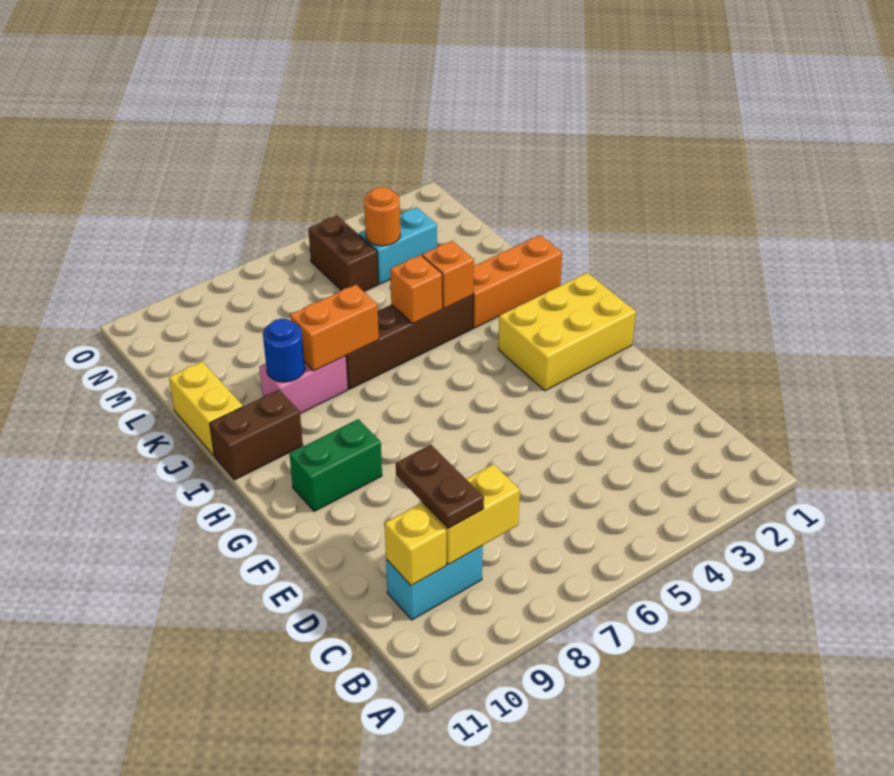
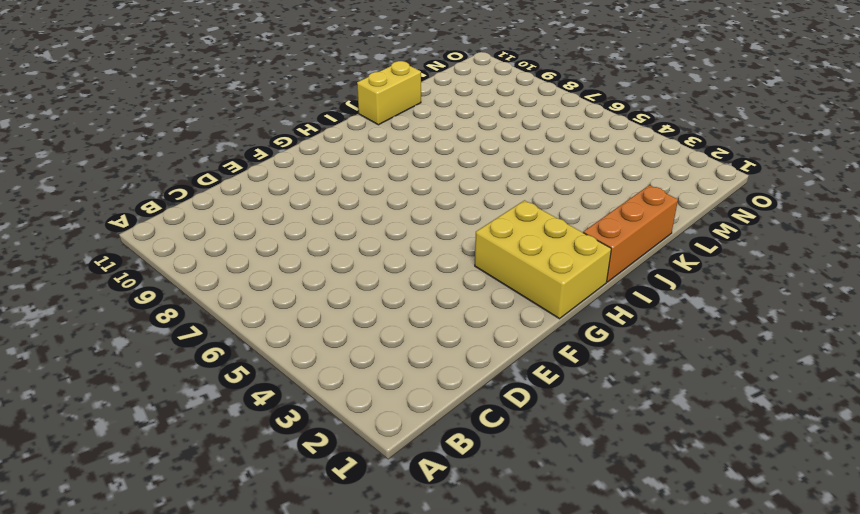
orange brick I1:K1 level 1 -> orange brick J1:J3 level 1
none -> cyan brick C9:C10 level 1
none -> green brick G9:G10 level 1
none -> brown brick I10:I11 level 1

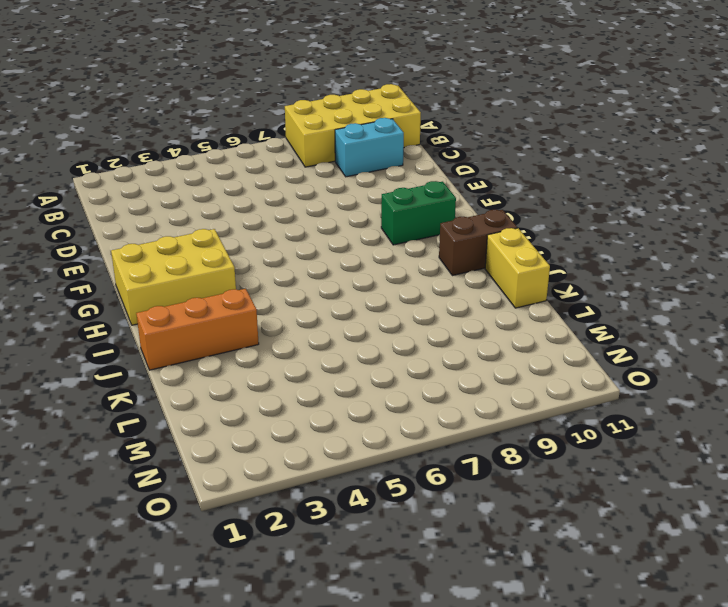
yellow brick A8:B11 level 1 -> none
none -> brown brick J4:J7 level 1
none -> pink brick J8:J9 level 1
none -> cyan brick M3:M4 level 1

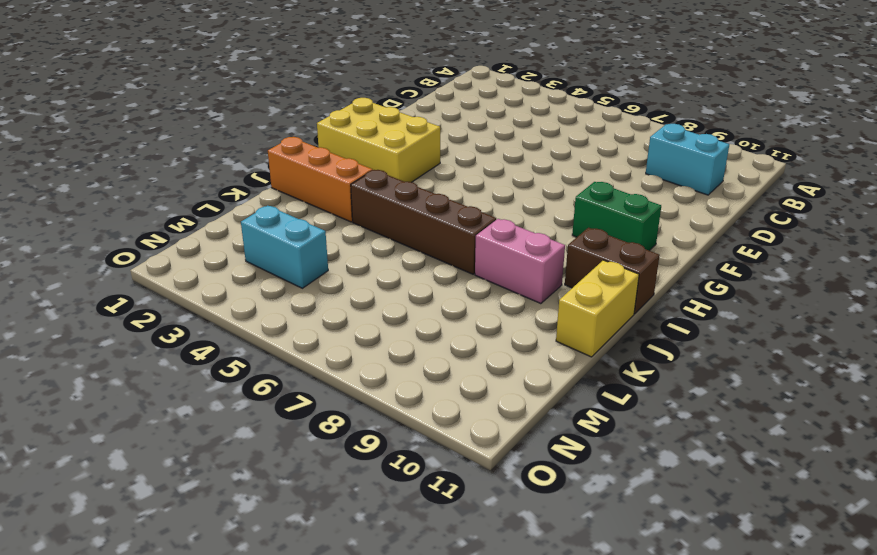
none -> brown brick M5:N5 level 1
none -> yellow brick C8:C9 level 2
none -> yellow brick C10 level 2

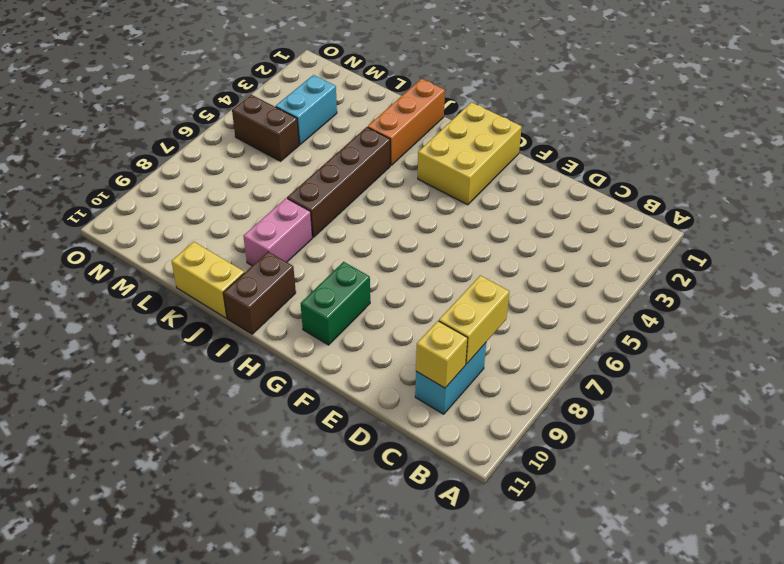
none -> orange brick J4 level 2
none -> orange brick J5 level 2
none -> orange brick J7:J8 level 2

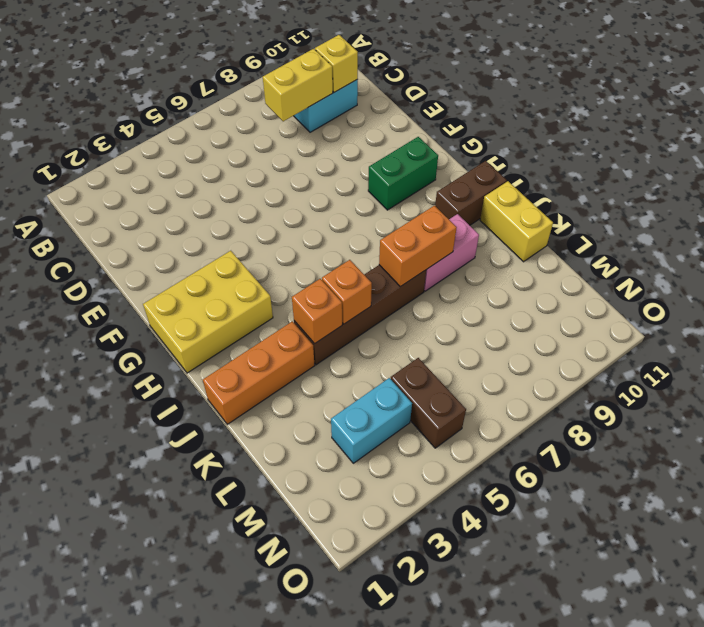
none -> blue round brick J9 level 2
none -> orange round brick M4 level 2
none -> brown plate C9:D9 level 3

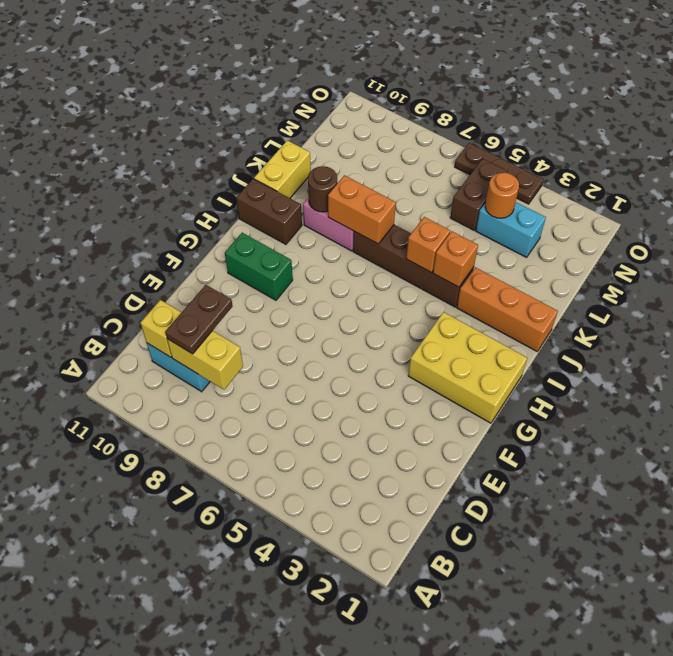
brown round brick J9 level 2 -> blue round brick J9 level 2
brown plate O4:O6 level 1 -> none

